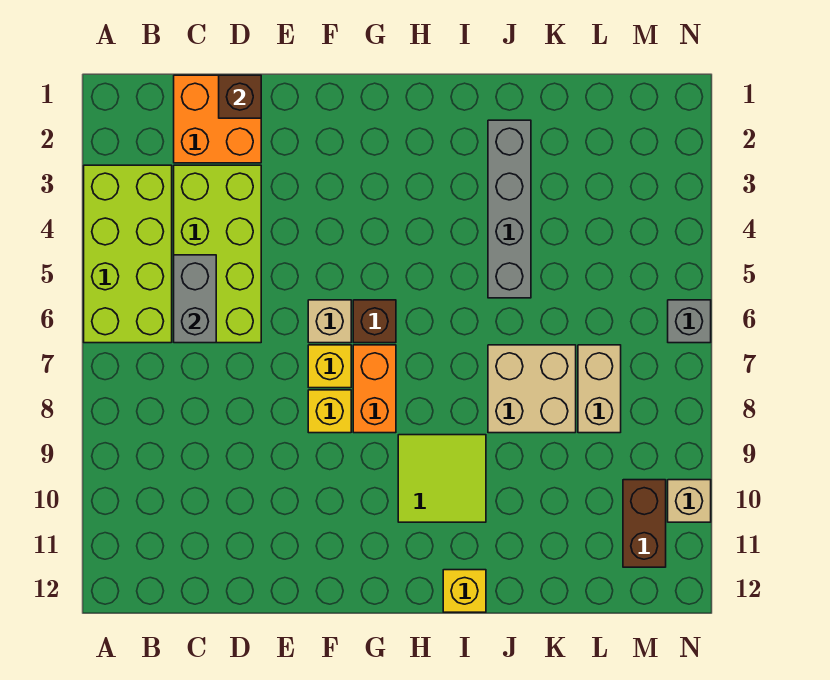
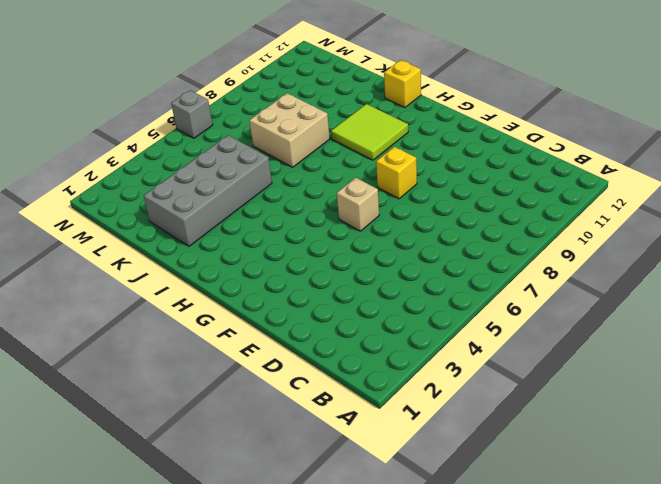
grey brick J2:K5 level 1 -> grey brick J2:J5 level 1
none -> lime brick A3:B6 level 1
none -> orange brick C1:D2 level 1
none -> lime brick C3:D6 level 1

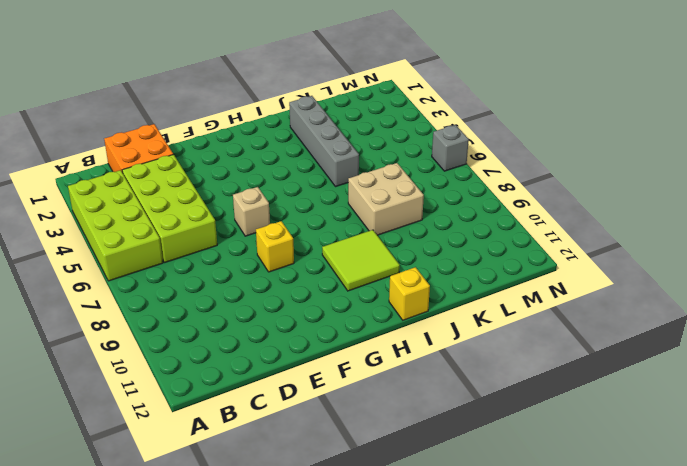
none -> yellow brick F7 level 1
none -> brown brick G6 level 1
none -> orange brick G7:G8 level 1

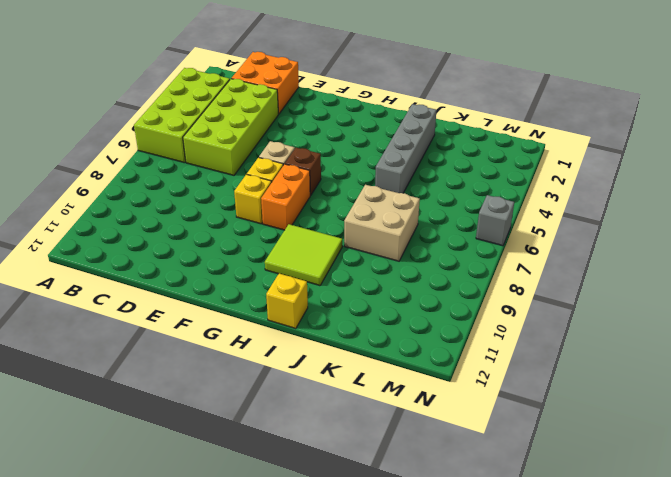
none -> tan brick L7:L8 level 1
none -> brown brick M10:M11 level 1
none -> tan brick N10 level 1

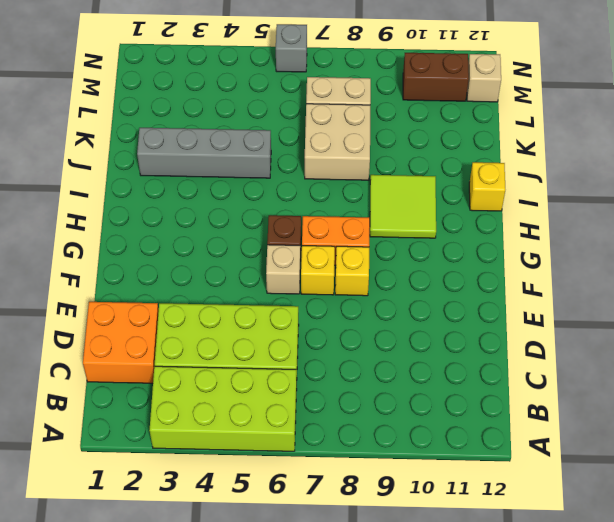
tan brick M12 level 1 -> tan brick N10 level 1
none -> grey brick C5:C6 level 2
none -> brown brick D1 level 2

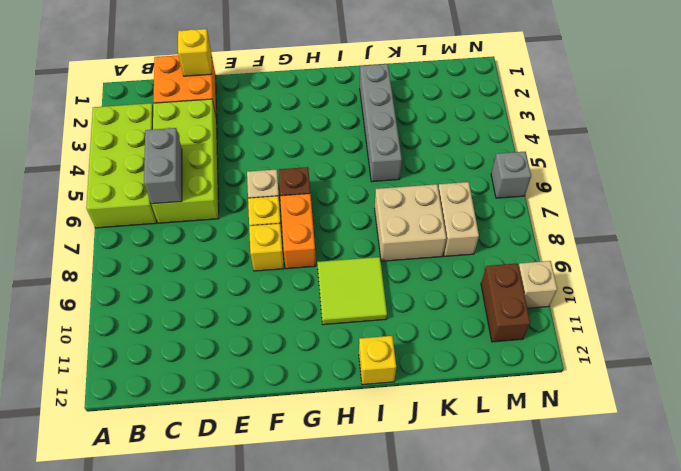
yellow brick D1 level 2 -> brown brick D1 level 2

